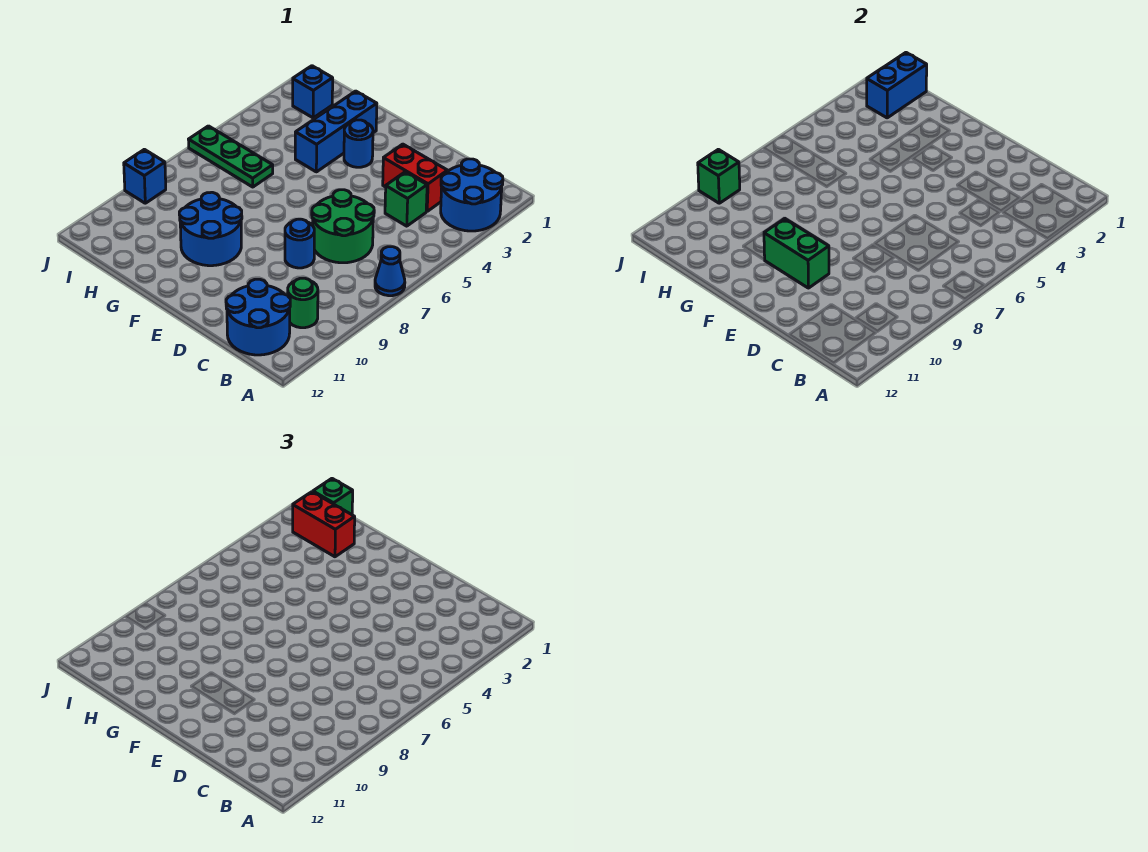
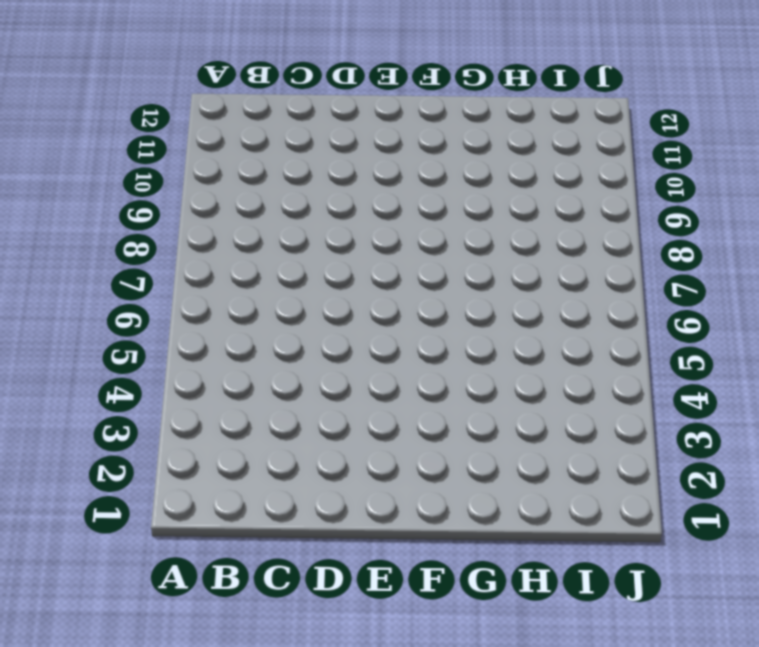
none -> blue round brick A2:B3 level 1
none -> blue cone A7 level 1
none -> green round brick B10 level 1

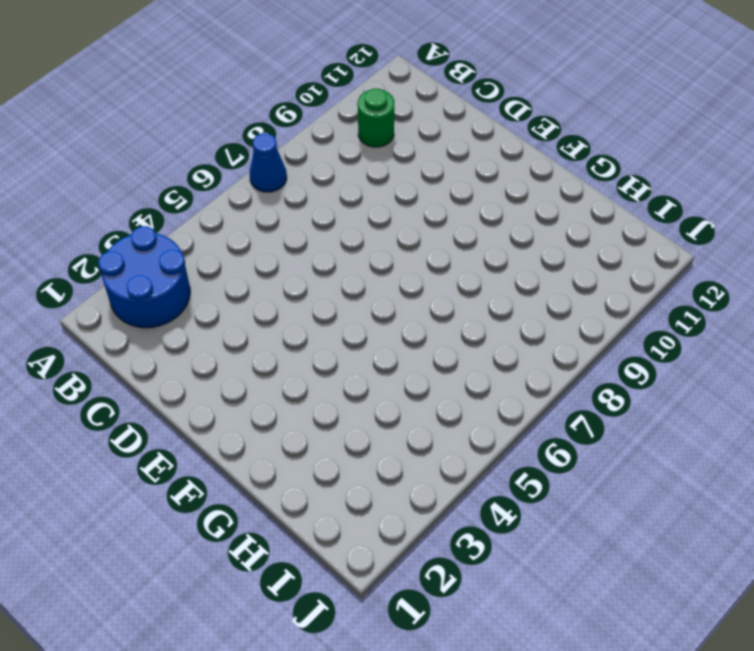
none -> blue round brick B11:C12 level 1
none -> red brick C3:D3 level 1
none -> green brick C4 level 1

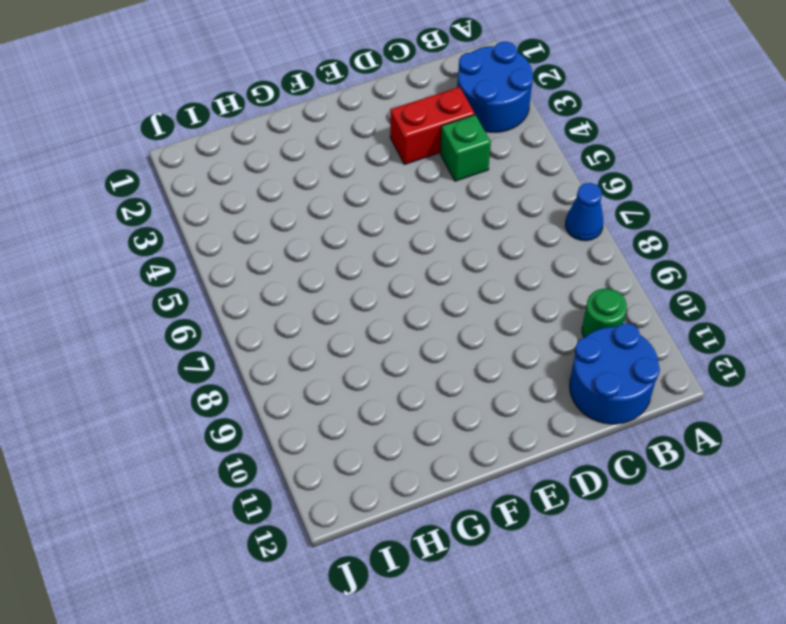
none -> green round brick C6:D7 level 1
none -> blue round brick D8 level 1
none -> blue round brick F3 level 1

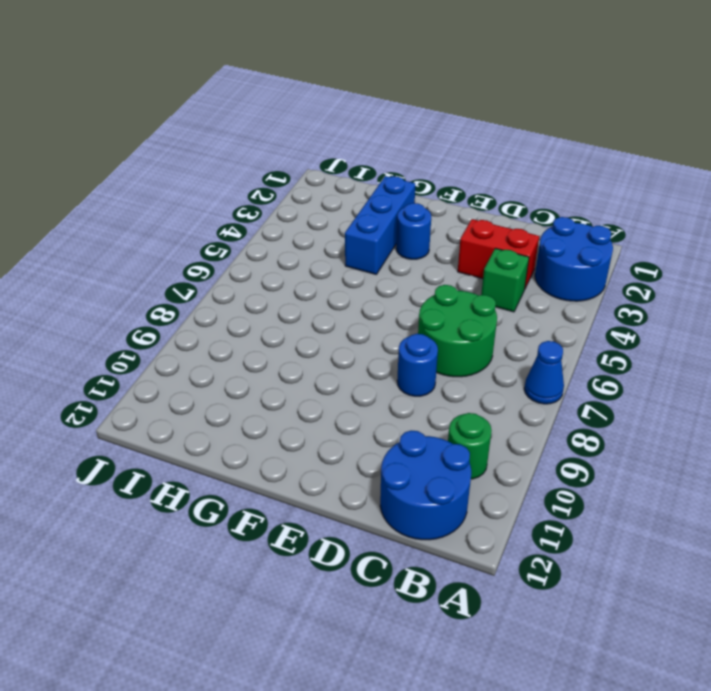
none -> blue round brick F9:G10 level 1
none -> green plate H6:J6 level 1
none -> blue brick I2 level 1

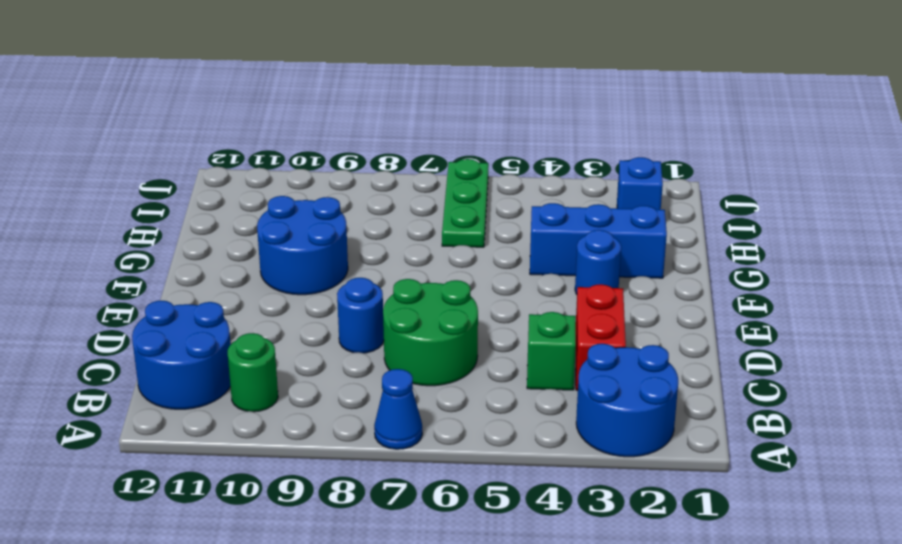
none -> blue brick J9 level 1
none -> green brick E10:F10 level 2
none -> blue brick I1:I2 level 2

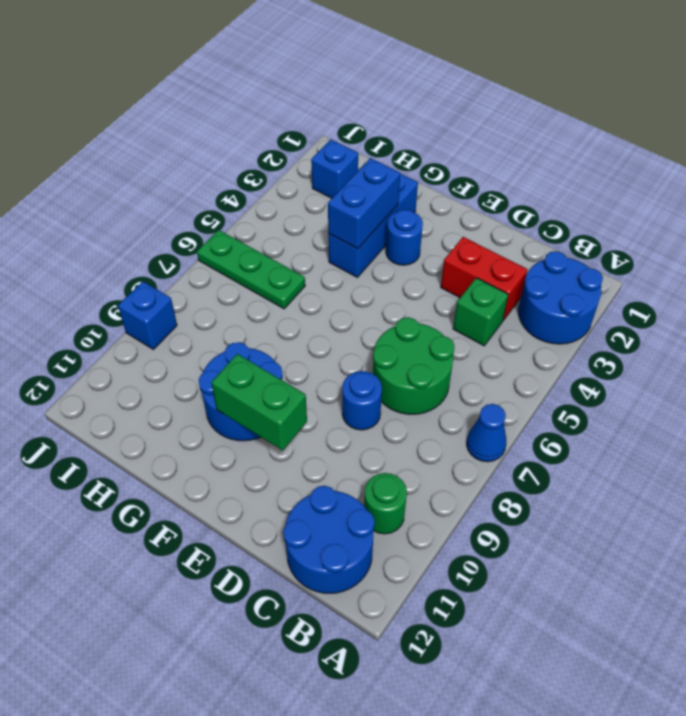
blue brick G3:G4 level 2 -> blue brick I1:I2 level 2
none -> green brick J9 level 2
none -> red brick H2:I2 level 3
none -> green brick I1 level 3

